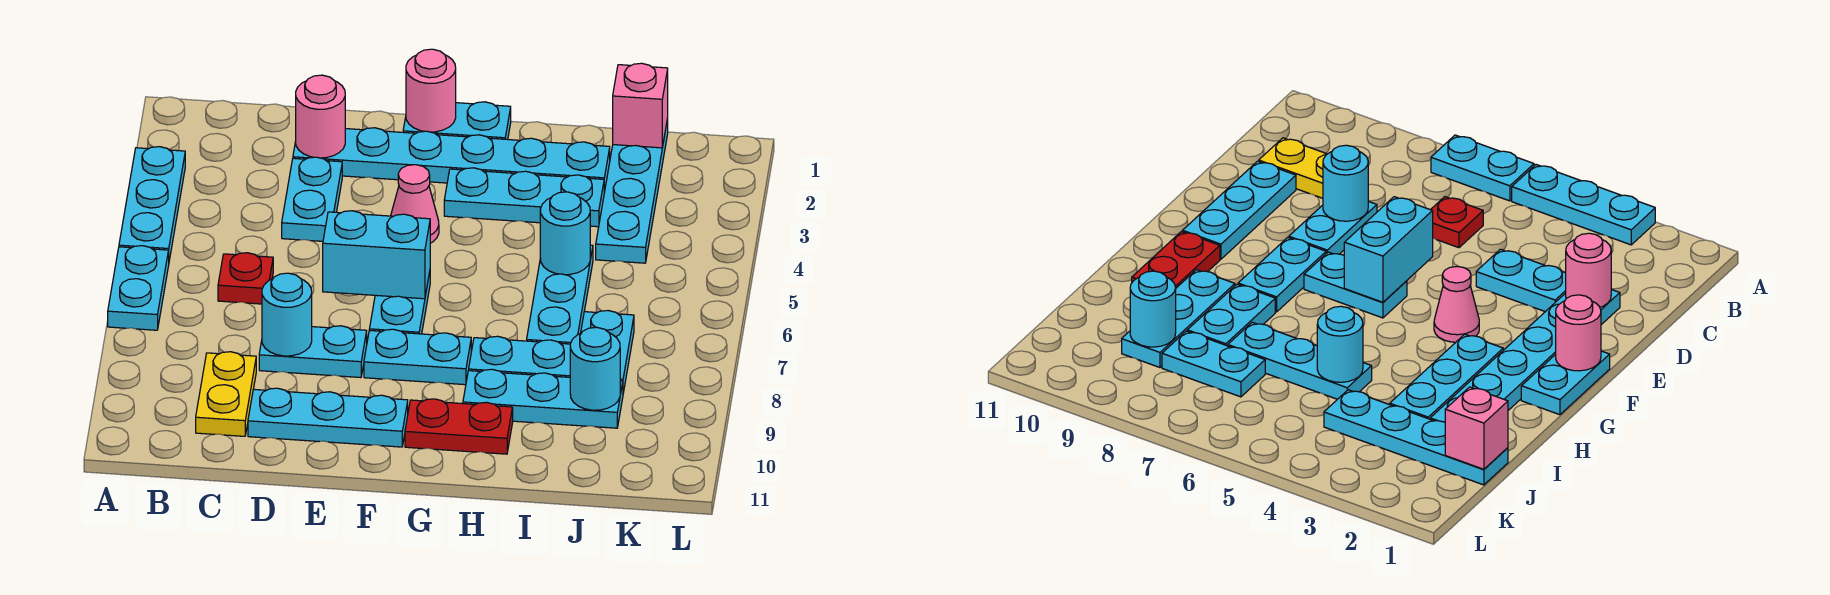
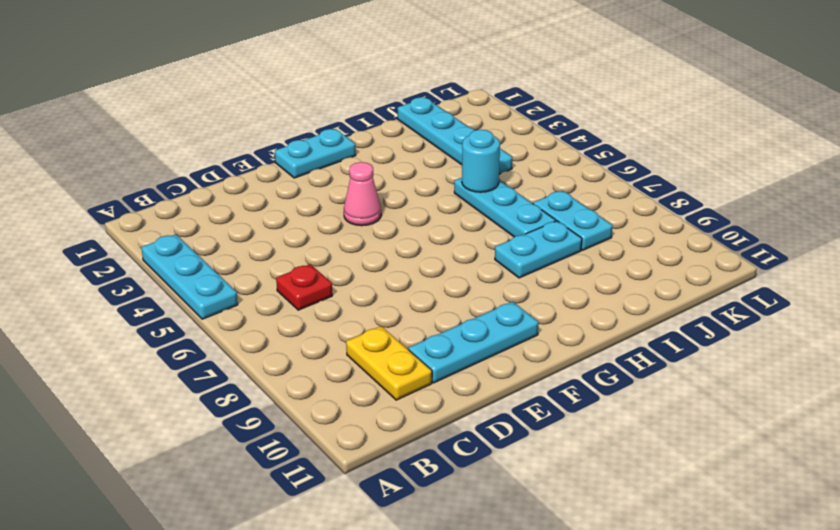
none -> cyan plate A6:A7 level 1
none -> cyan plate D2:I2 level 1
none -> cyan plate D3:D4 level 1

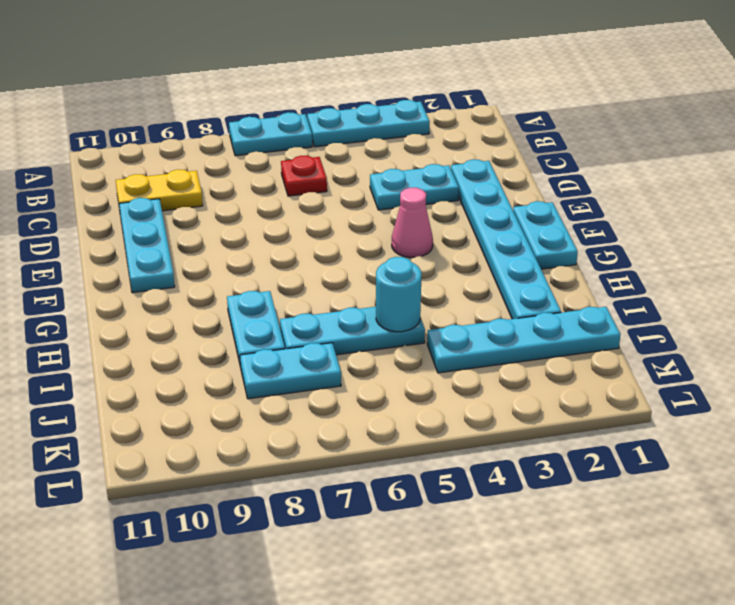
none -> cyan plate D8:E8 level 1
none -> cyan plate F6:F7 level 1
none -> cyan plate F8:G8 level 1

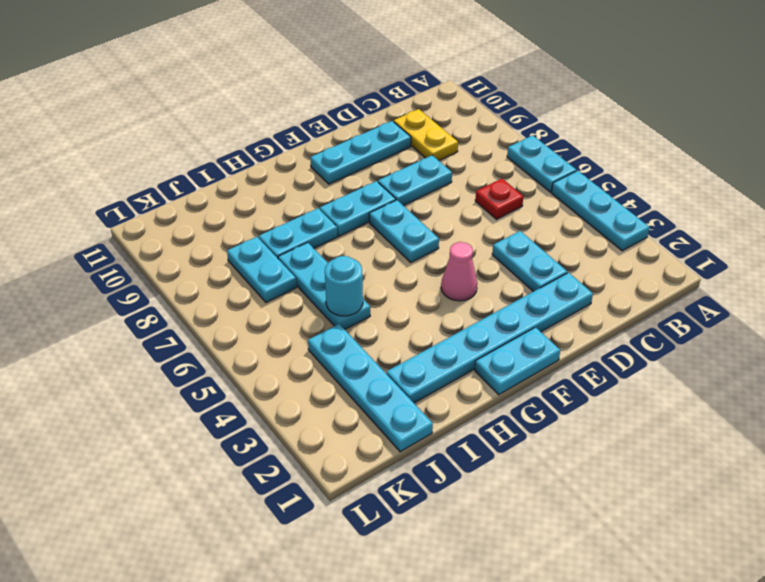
none -> cyan plate G3:I3 level 1
none -> red plate G10:H10 level 1
none -> cyan plate H9:J9 level 1

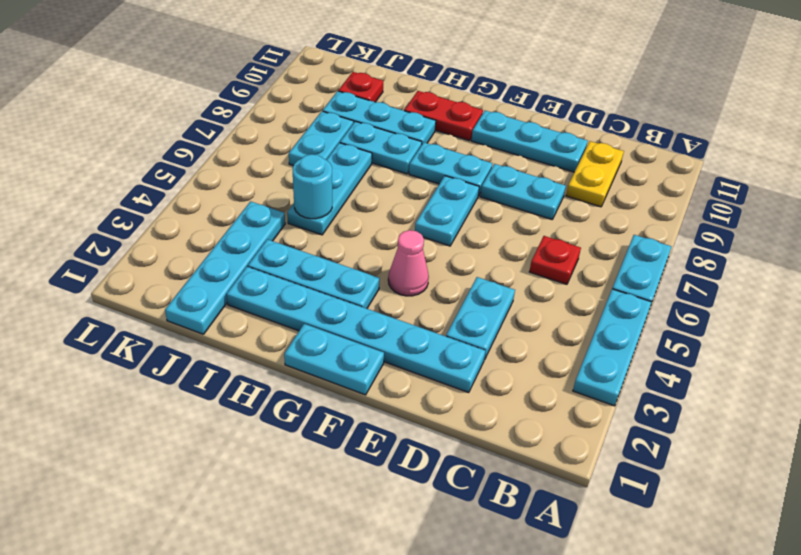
red plate J10 level 1 -> none
none -> pink round brick D2 level 2
none -> cyan round brick D8 level 2
none -> cyan brick E6:F6 level 2

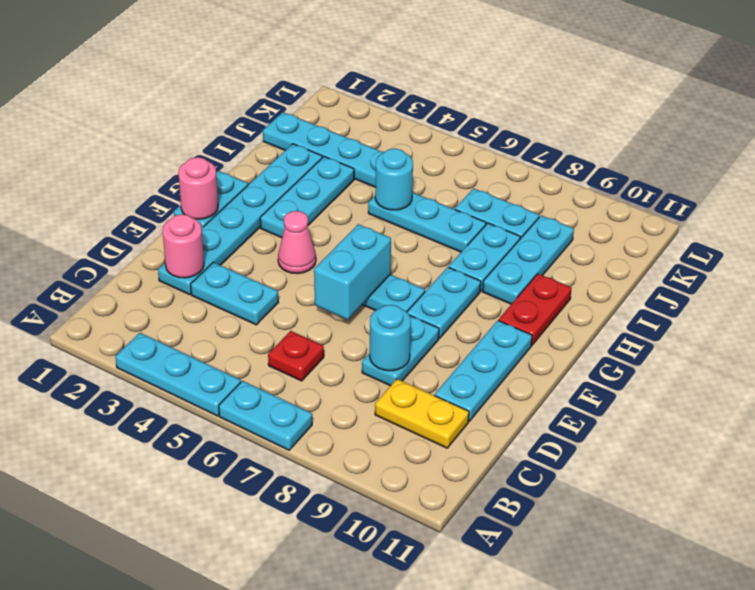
none -> pink brick J1 level 2
none -> cyan round brick J9 level 2

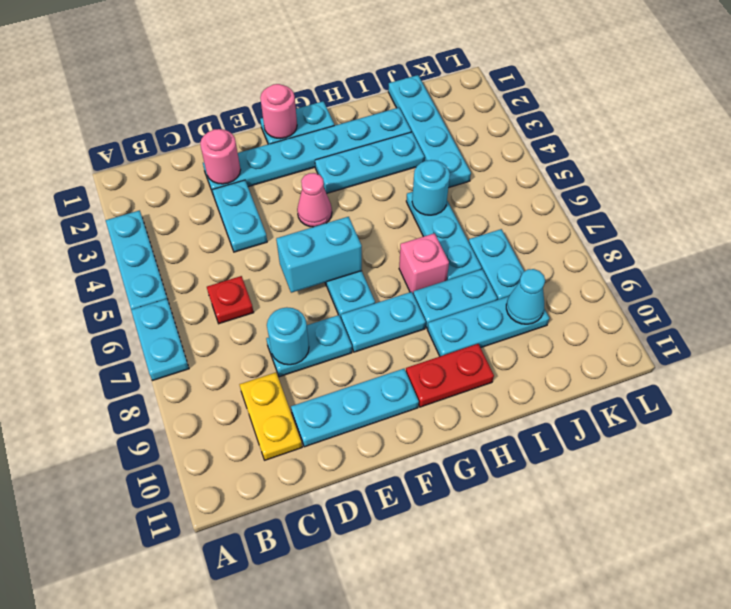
pink brick H7 level 1 -> pink brick J1 level 2
cyan cone J9 level 2 -> cyan round brick J9 level 2

